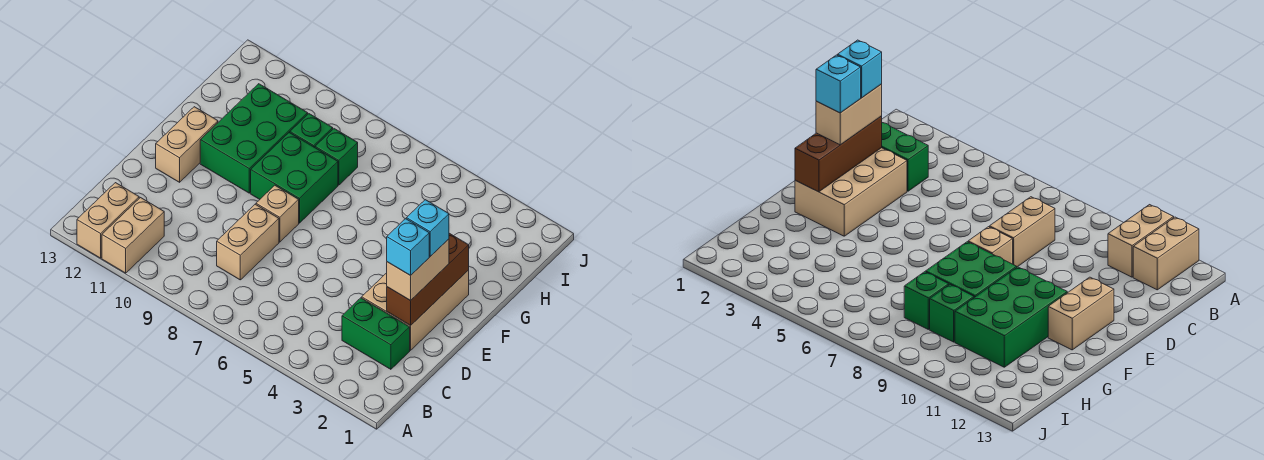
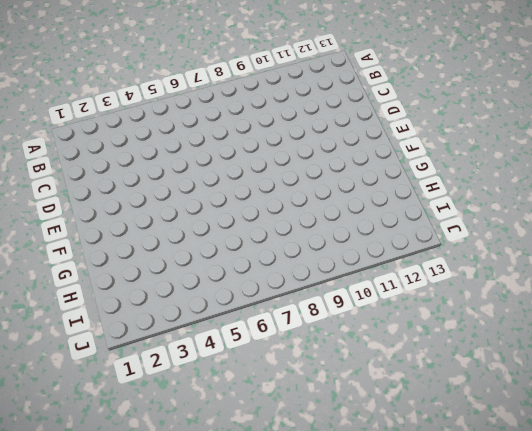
none -> tan brick A11:B11 level 1
none -> tan brick A12:B12 level 1
none -> green brick C2:C3 level 1

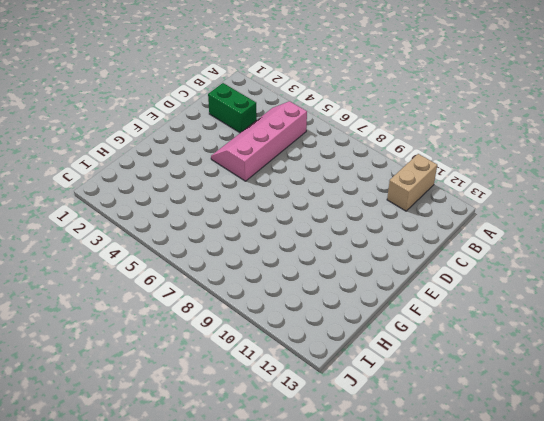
pink slope B4:E5 level 1 top 5 -> none
none -> tan brick A12:B12 level 1
none -> tan brick C8:D8 level 1
none -> tan brick D2:F3 level 1

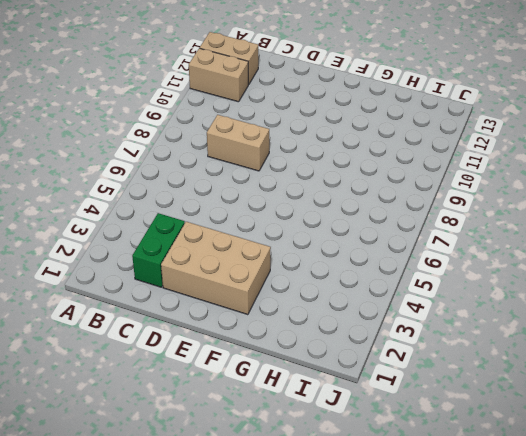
none -> tan brick E8 level 1
none -> tan brick E12:F12 level 1
none -> green brick F8:G9 level 1

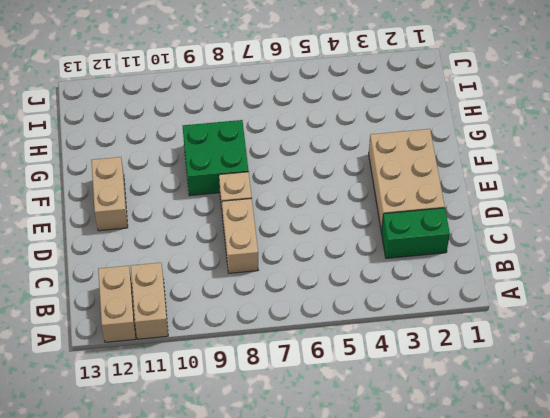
none -> green brick F10:H11 level 1
none -> green brick H8 level 1
none -> green brick H9 level 1

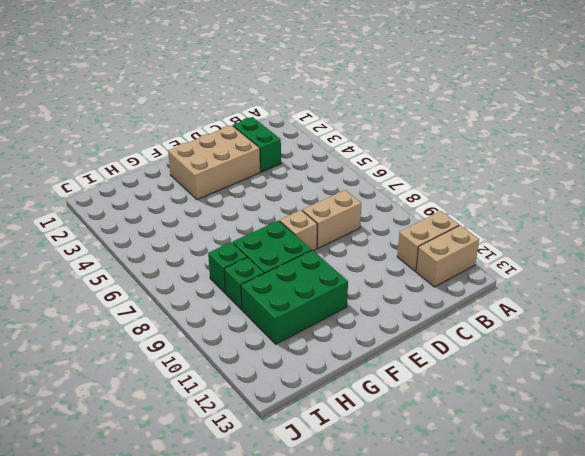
none -> tan brick E12:F12 level 1
none -> brown brick D2:F2 level 2
none -> tan brick D2:E2 level 3

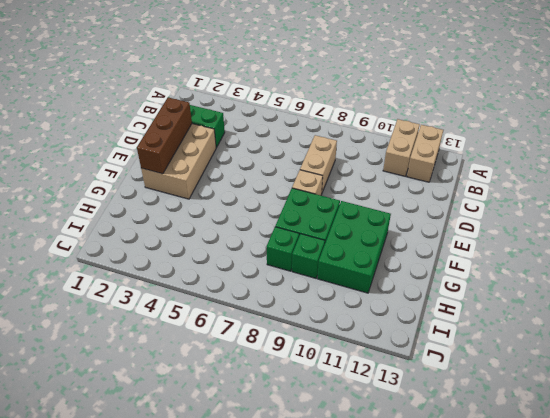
none -> tan brick E12:F12 level 1
none -> tan brick D2:E2 level 3
none -> cyan brick D2 level 4

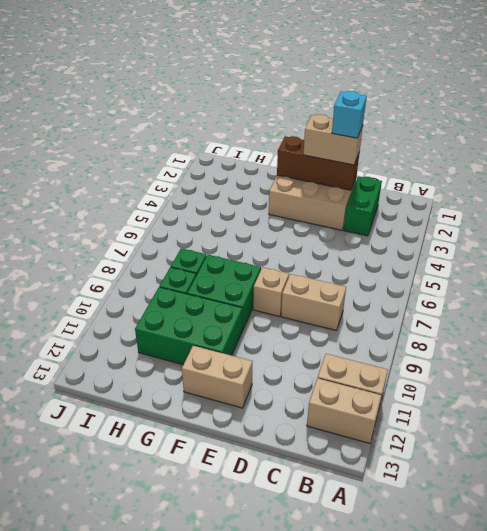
none -> cyan brick E2 level 4

